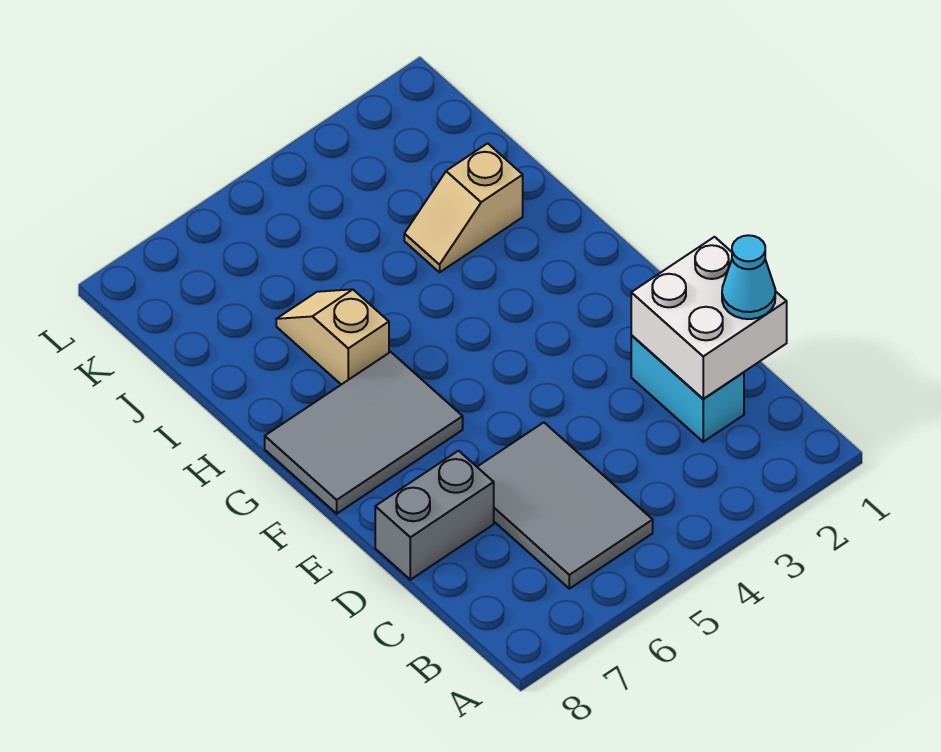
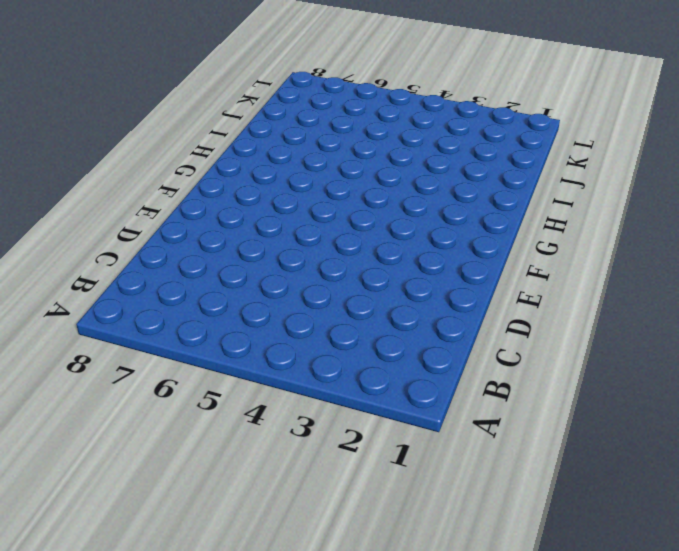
none -> grey tile B5:D6 level 1
none -> cyan brick C2:D2 level 1

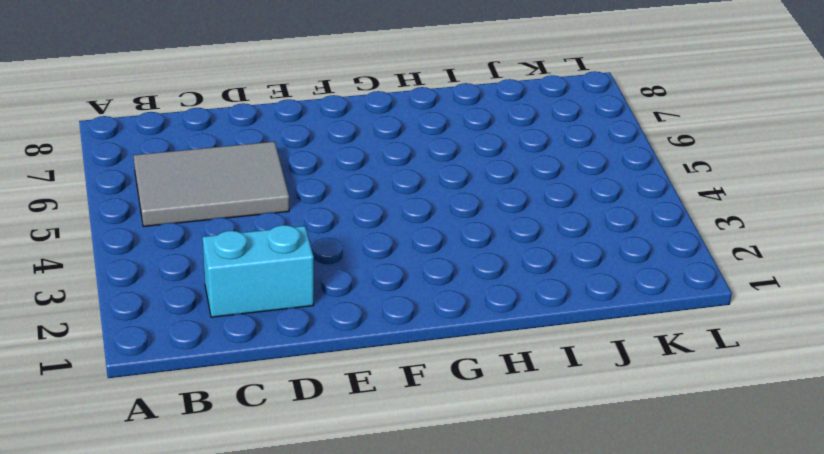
none -> grey brick D7:D8 level 1
none -> grey tile F6:G8 level 1

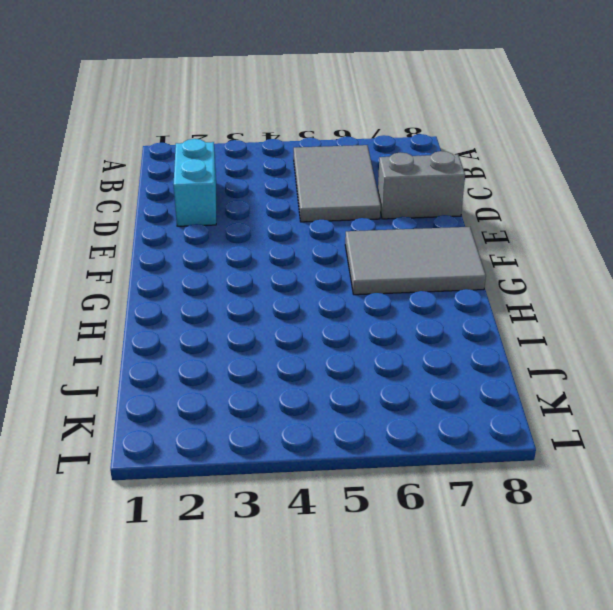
none -> tan slope H6:I6 level 1 top H
none -> tan slope I2:I3 level 1 top 2

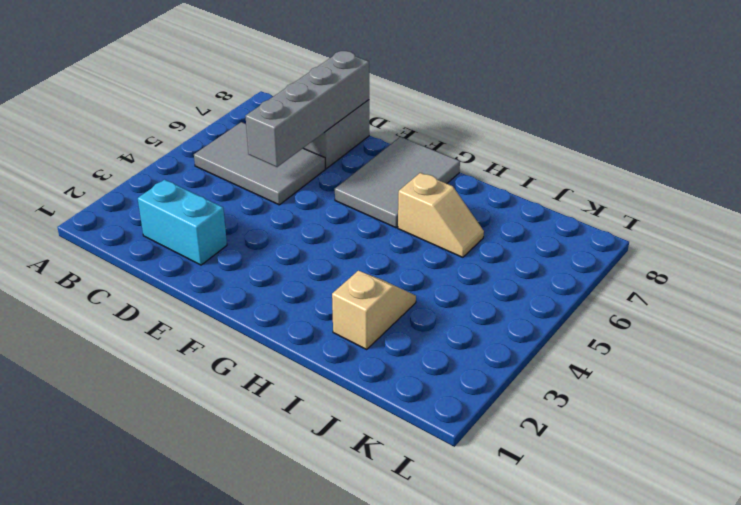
grey brick D5:D8 level 2 -> none
none -> white brick C1:D2 level 2
none -> cyan cone C1 level 3

